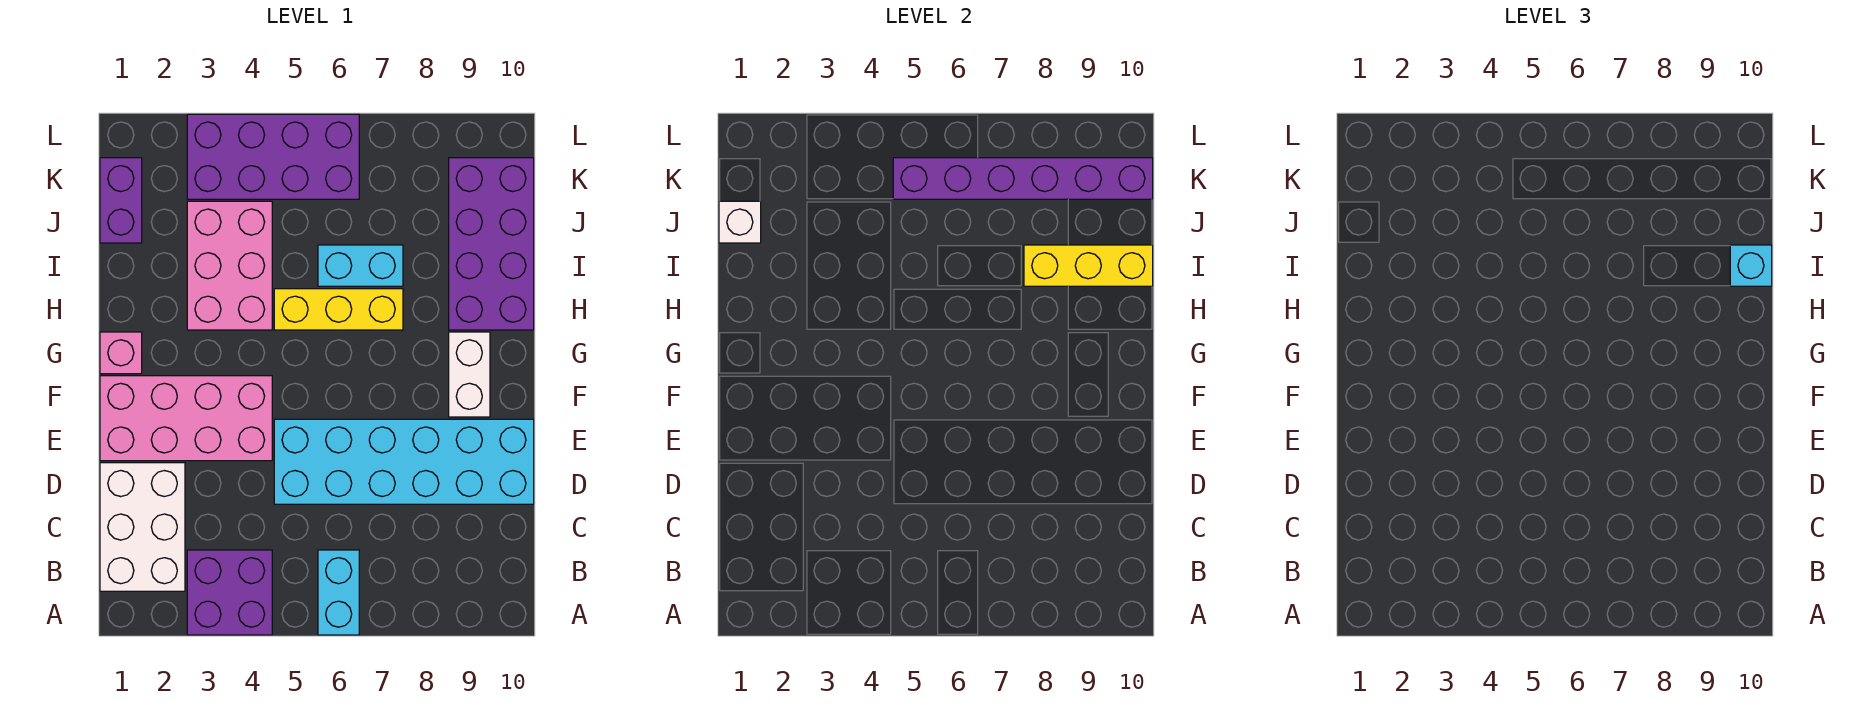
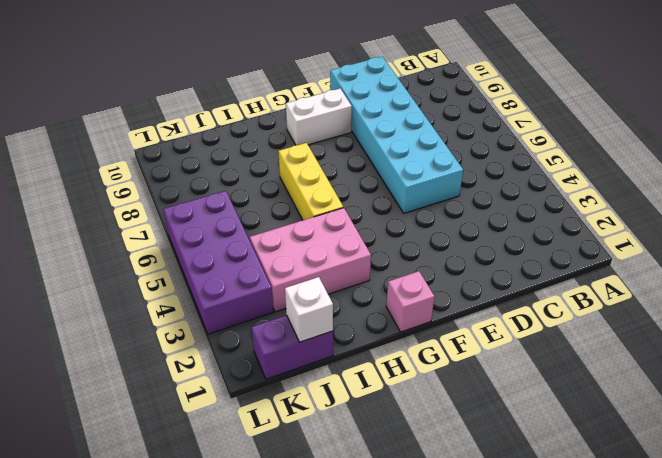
none -> purple brick A3:B4 level 1
none -> cyan brick A6:B6 level 1
none -> white brick B1:D2 level 1

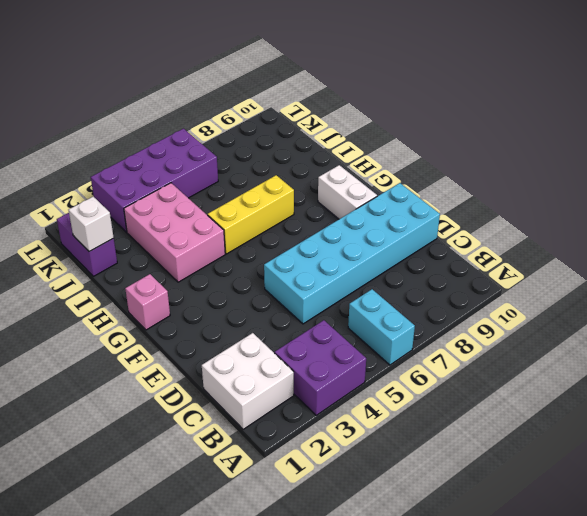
white brick B1:C2 level 1 -> white brick B1:D2 level 1
none -> pink brick E1:F4 level 1
none -> purple brick H9:K10 level 1
none -> cyan brick I6:I7 level 1

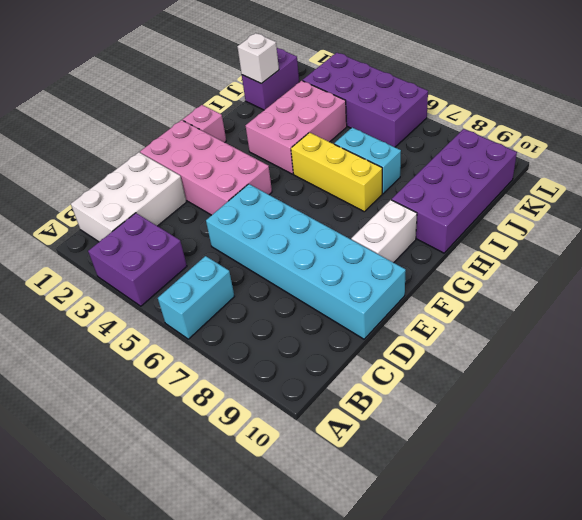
none -> yellow brick I8:I10 level 2
none -> purple brick K5:K10 level 2
none -> cyan brick I10 level 3

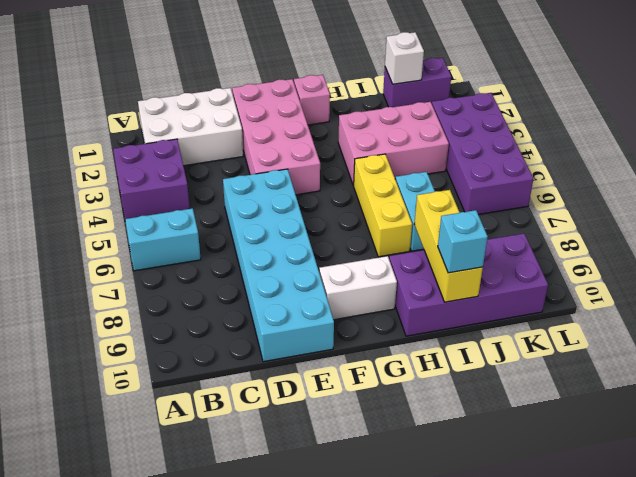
none -> purple brick K5:K10 level 2

